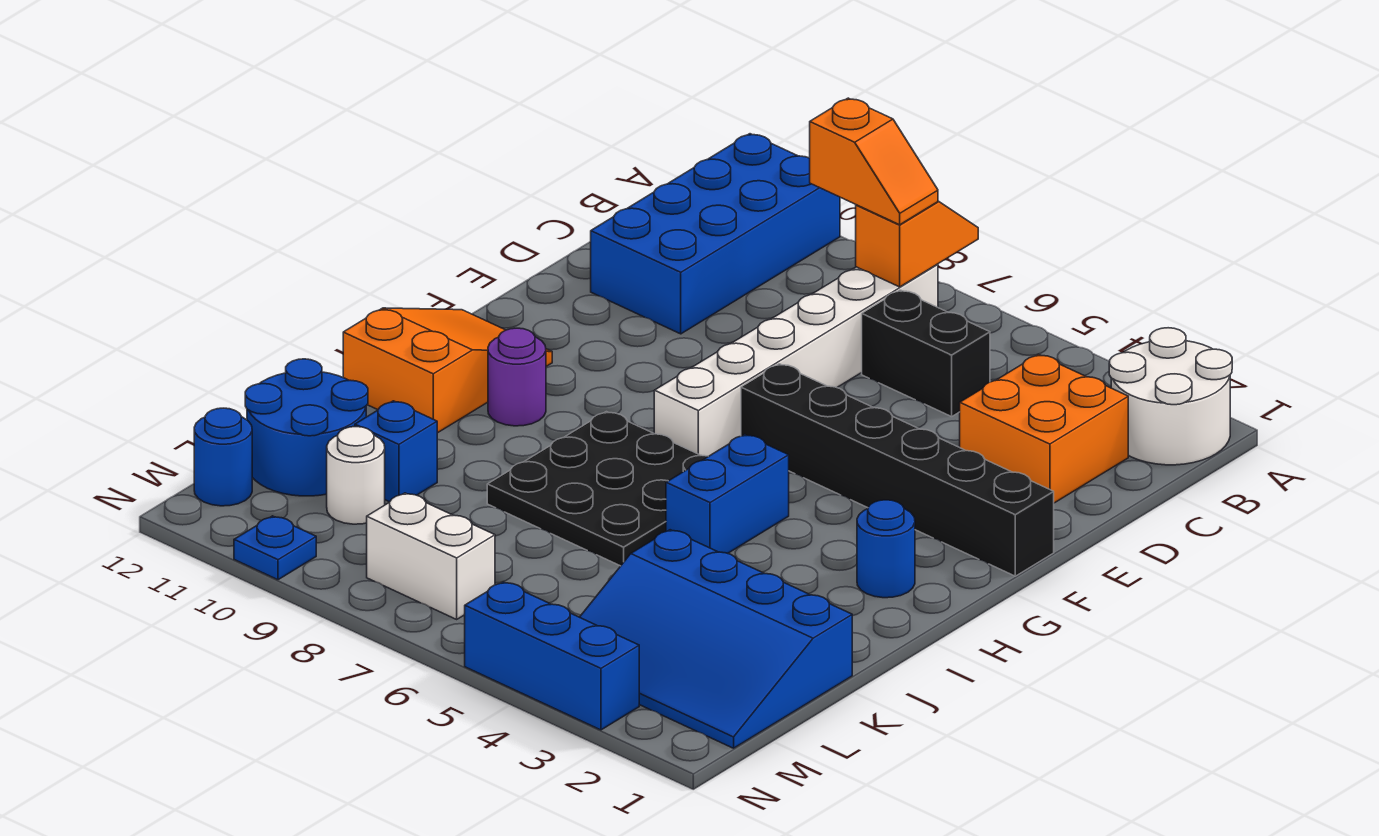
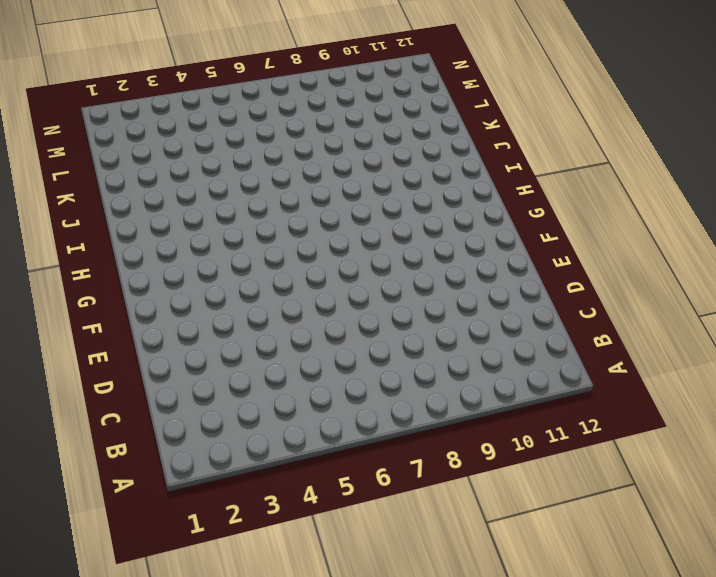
none -> white round brick A1:B2 level 1
none -> blue brick A10:D11 level 1
none -> white brick B7:G7 level 1

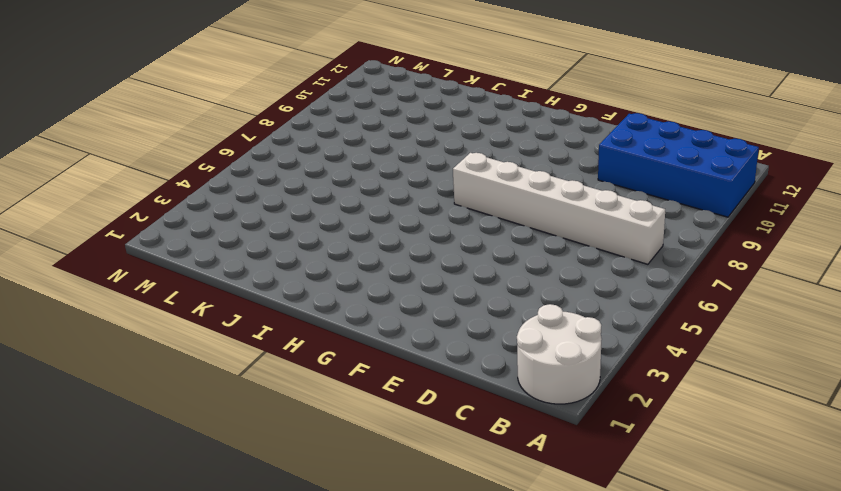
none -> orange brick C2:D3 level 1
none -> black brick C5:C6 level 1
none -> black brick F1:F6 level 1

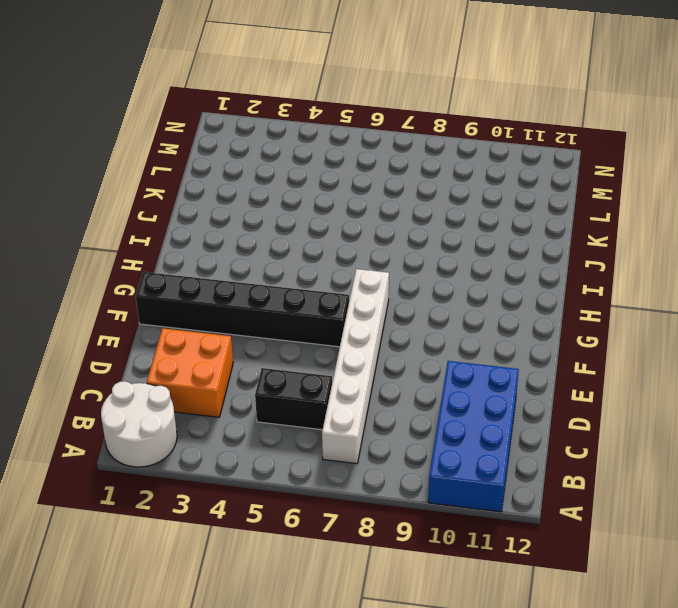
none -> orange slope G11:I12 level 1 top I
none -> blue round brick H2 level 1
none -> blue brick H5:I5 level 1

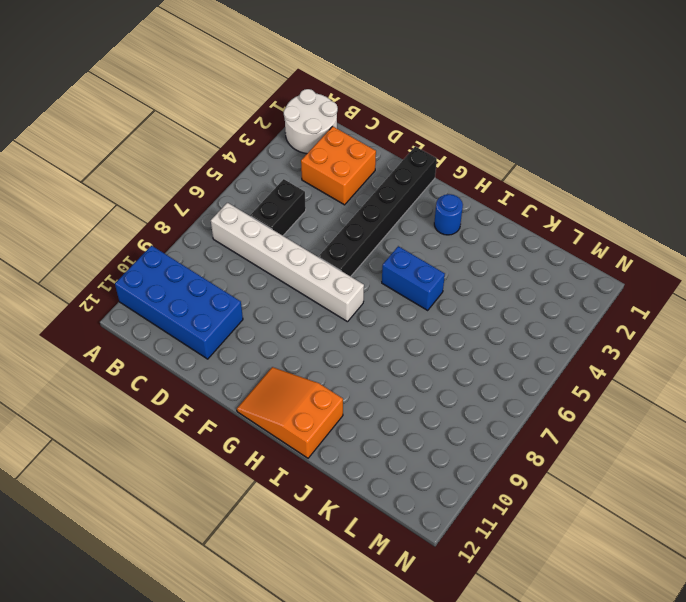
none -> black plate H6:J8 level 1
none -> purple round brick H10 level 1
none -> blue slope K1:M4 level 1 top K

